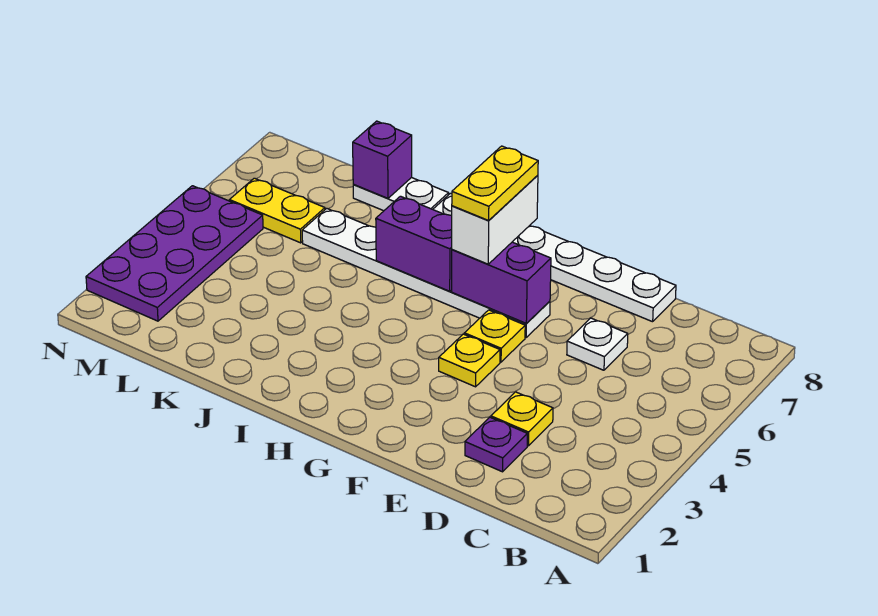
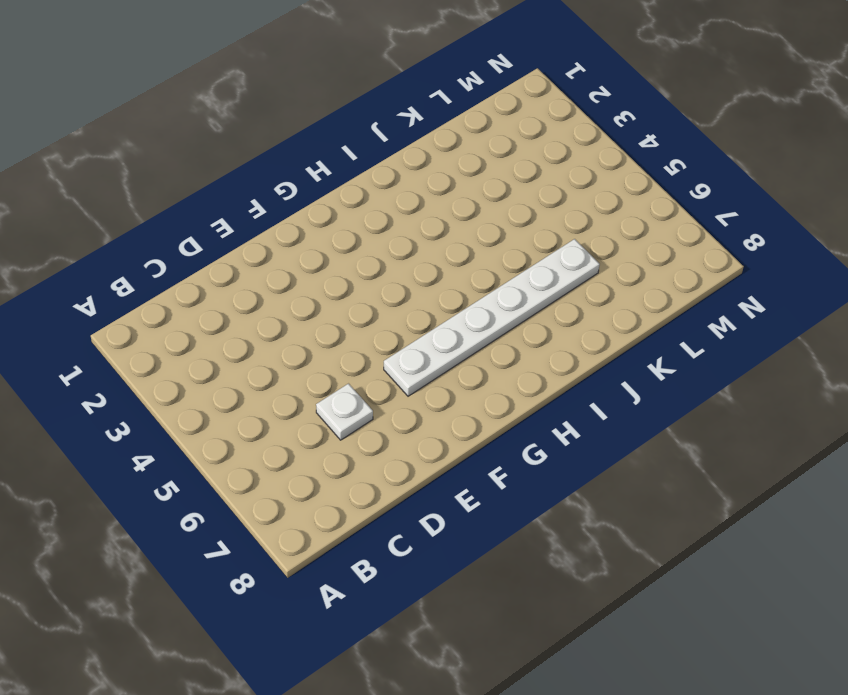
none -> purple plate D2 level 1
none -> yellow plate D3 level 1
none -> white plate D8:I8 level 1

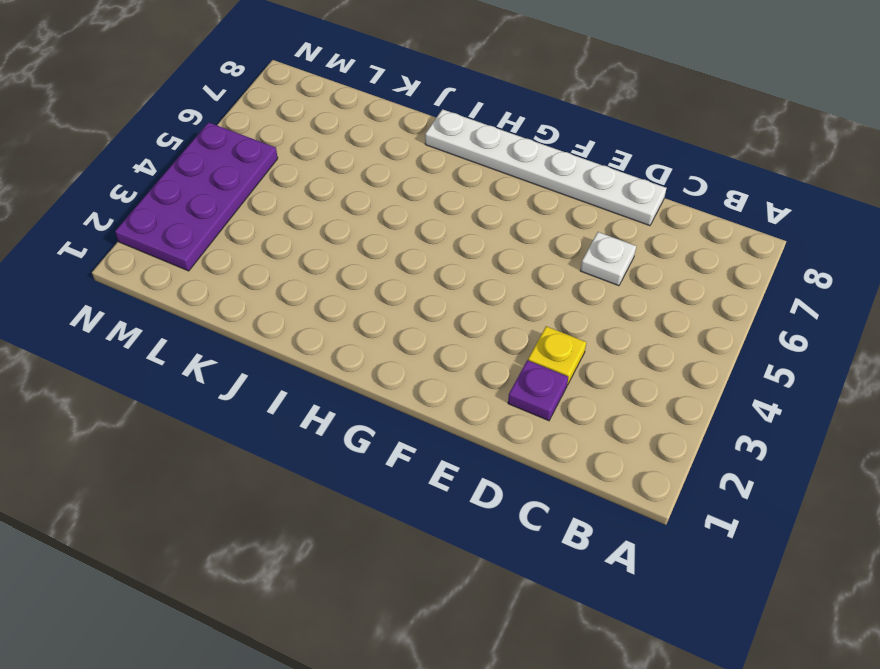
none -> yellow plate F4 level 1
none -> yellow plate F5 level 1
none -> white plate F6:K6 level 1

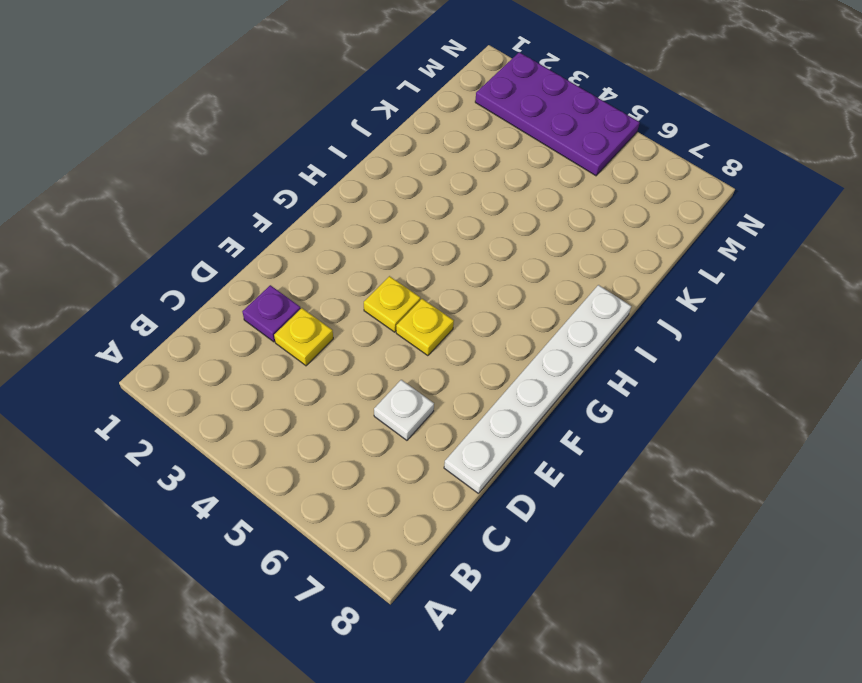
none -> white plate F6:K6 level 1
none -> white plate J8:K8 level 1
none -> yellow plate L6:M6 level 1

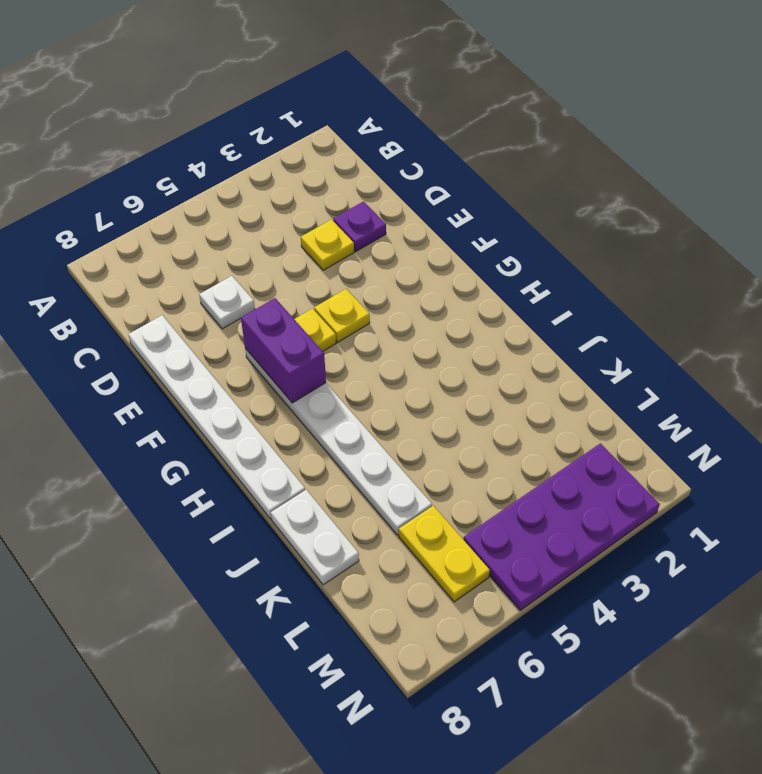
none -> purple brick H6:I6 level 2
none -> purple brick K8 level 2
none -> white brick G6:G7 level 3

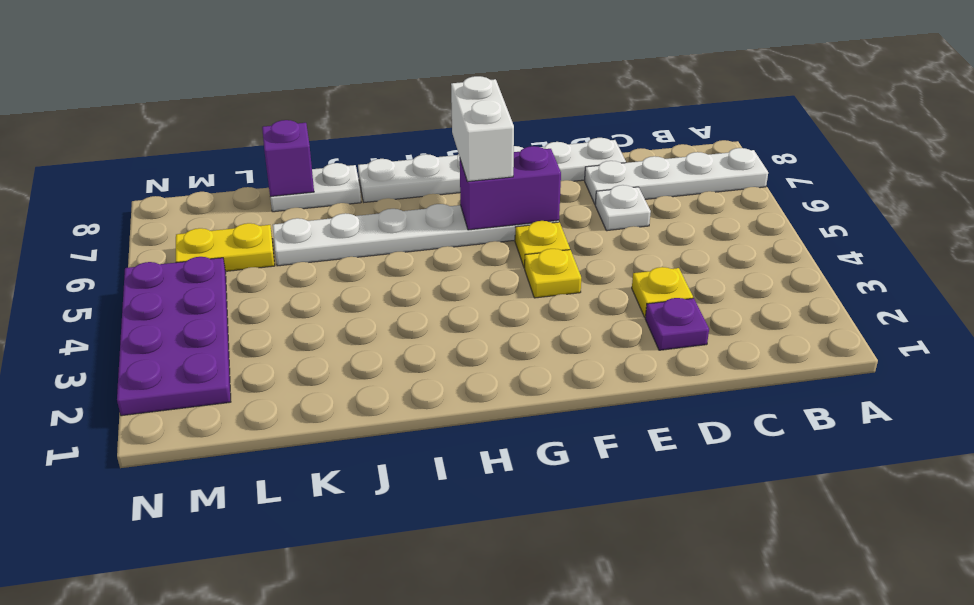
white plate A7:D7 level 1 -> none
none -> purple brick H6:I6 level 2
none -> yellow plate G6:G7 level 4

